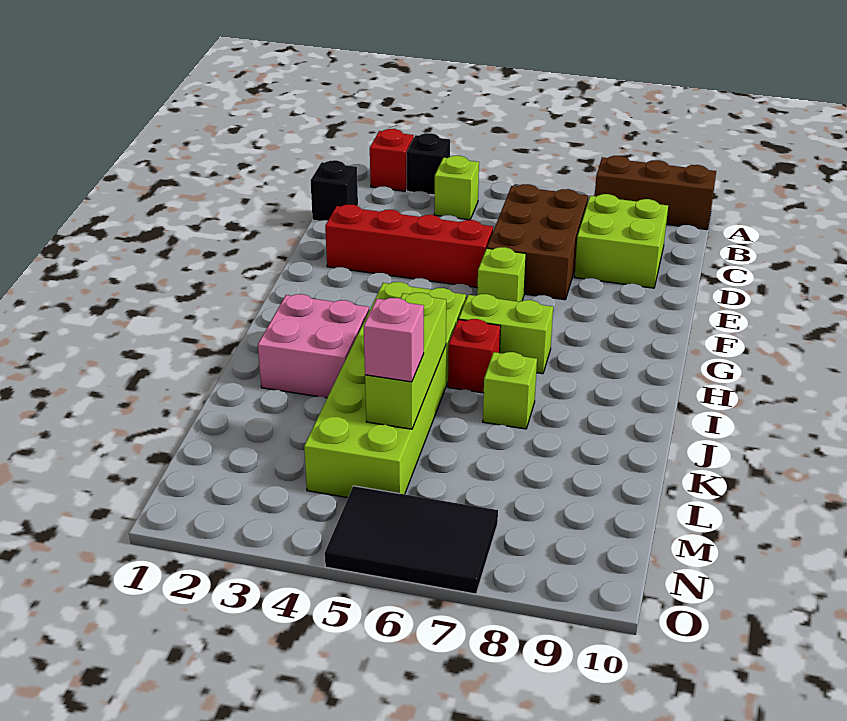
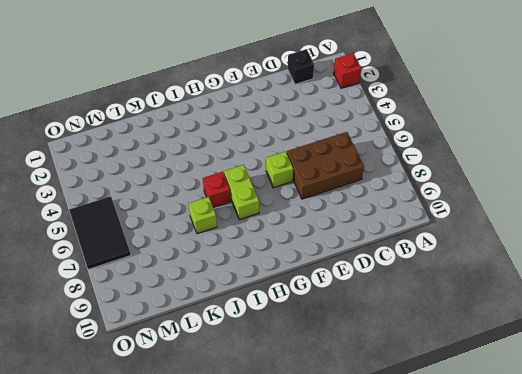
none -> black brick A3 level 1
none -> brown brick A8:A10 level 1
none -> lime brick B4 level 1

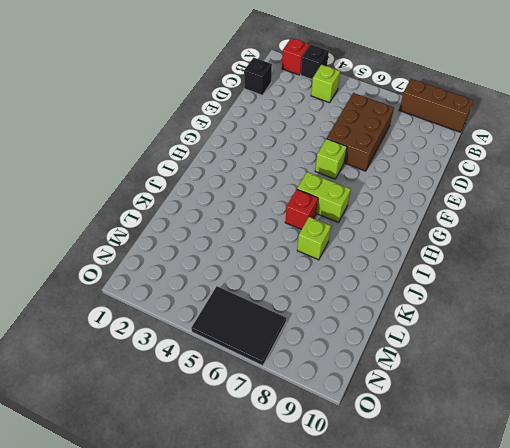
none -> lime brick C8:D9 level 1
none -> red brick E2:E5 level 1
none -> lime brick H4:M5 level 1

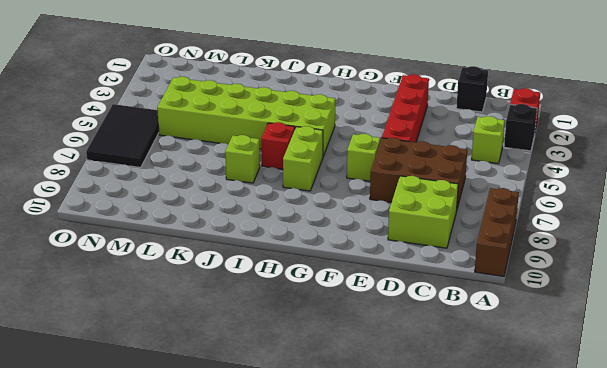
none -> pink brick I2:J3 level 1
none -> lime brick J5:L5 level 2
none -> pink brick L5 level 3

